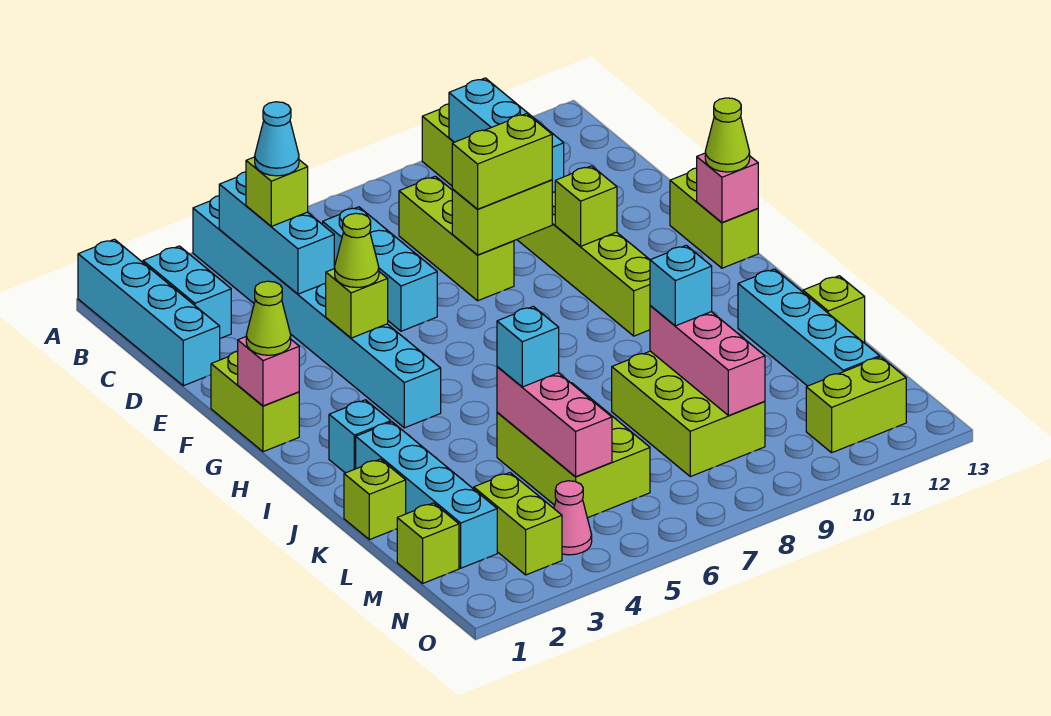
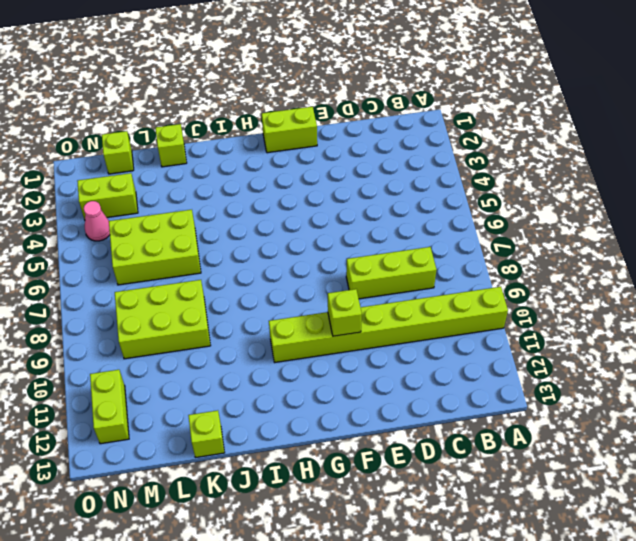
none -> cyan brick A1:D1 level 1
none -> cyan brick A4:H4 level 1
none -> cyan brick B2:C2 level 1
none -> cyan brick C6:E6 level 1

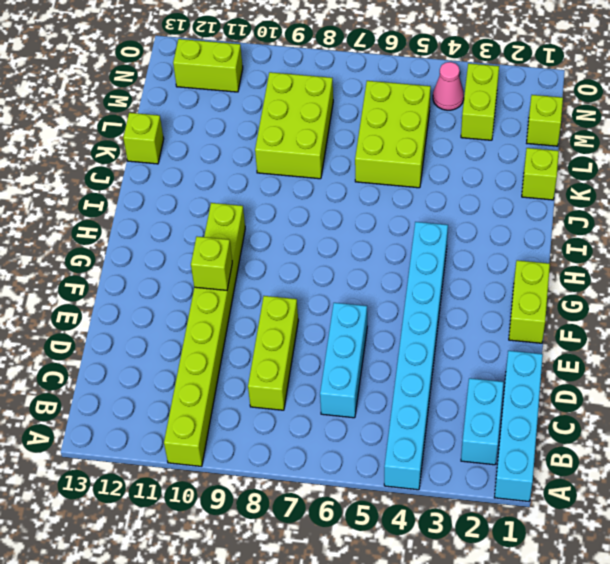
none -> lime brick F13:G13 level 1
none -> cyan brick I2 level 1
none -> cyan brick J2:M2 level 1
none -> cyan brick J12:M12 level 1

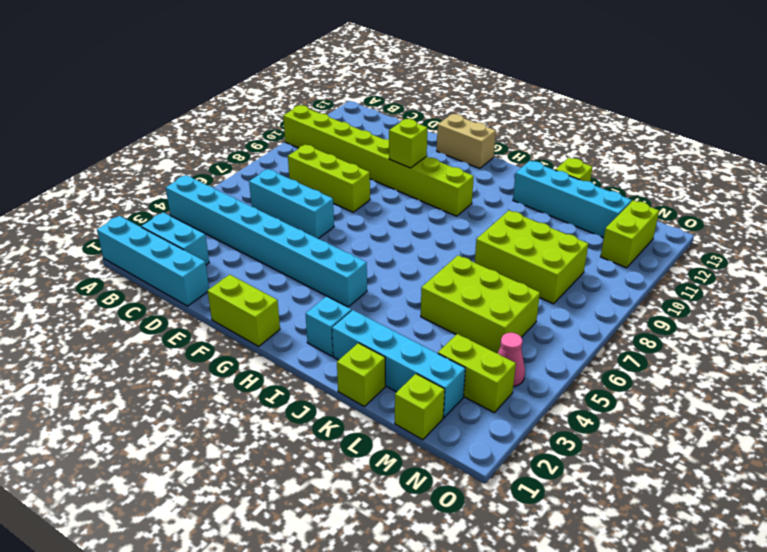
tan brick F13:G13 level 1 -> lime brick F13:G13 level 1
none -> cyan brick B4:D4 level 2
none -> cyan brick B10:D10 level 2
none -> lime brick E8:E9 level 2
none -> lime brick F4 level 2

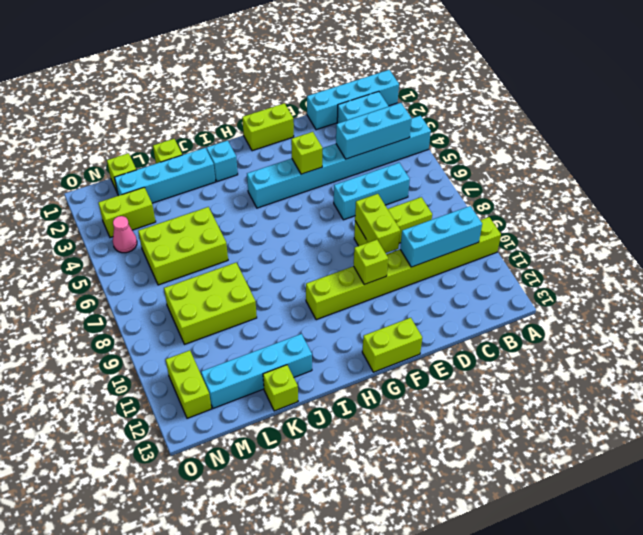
none -> pink brick G1 level 2
none -> pink brick G13 level 2
none -> pink brick K5:M5 level 2
none -> pink brick K9:M9 level 2

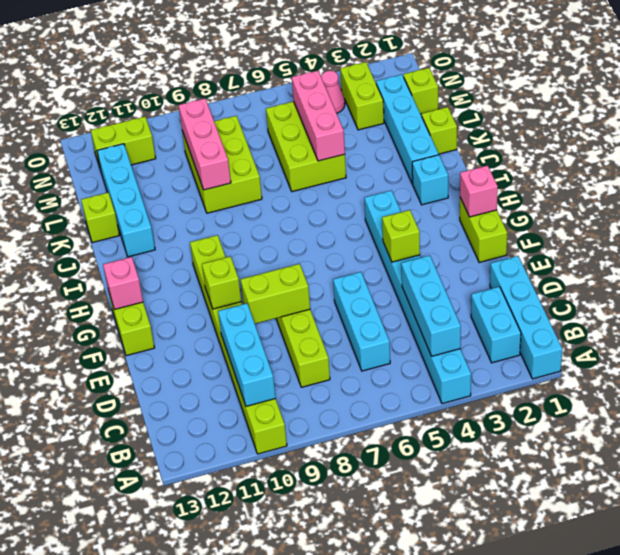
none -> lime brick C4 level 3
none -> lime brick E8:E9 level 3
none -> lime cone F4 level 3
none -> lime cone G1 level 3

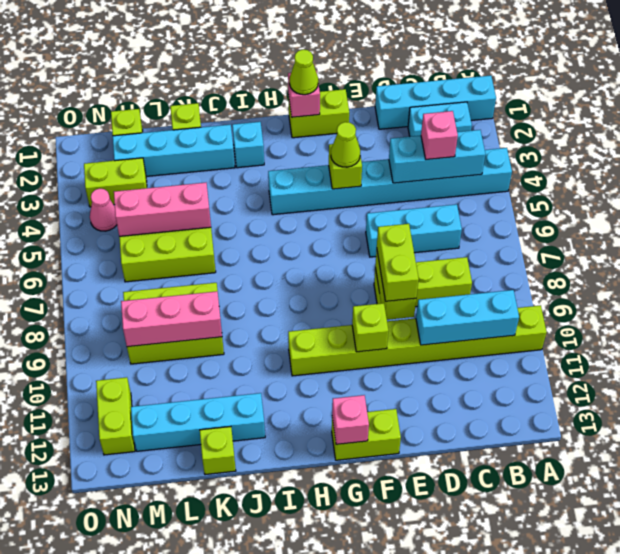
pink brick C4 level 3 -> lime brick C4 level 3
none -> lime cone G13 level 3
none -> cyan brick K5 level 3
none -> cyan brick K9 level 3
none -> cyan cone C4 level 4

